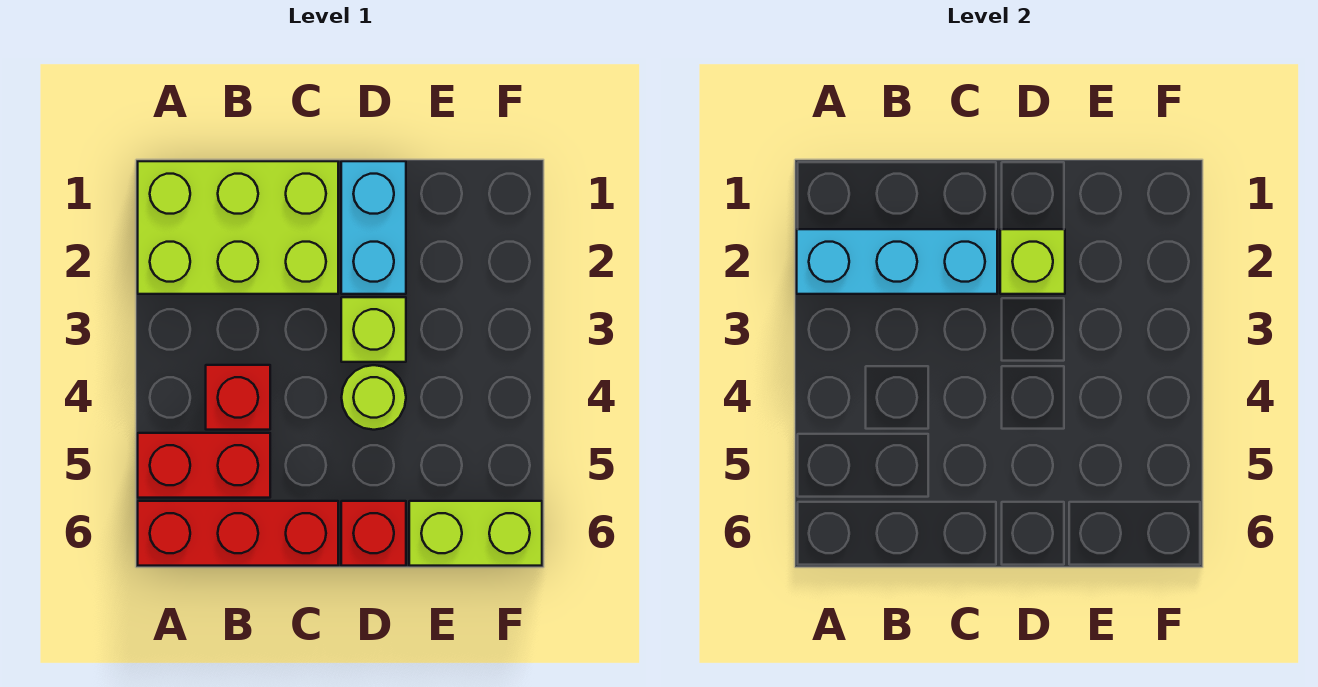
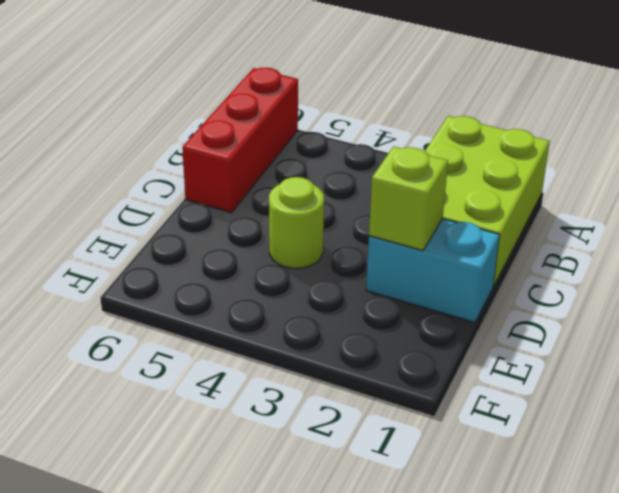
none -> red brick A5:B5 level 1
none -> red brick B4 level 1

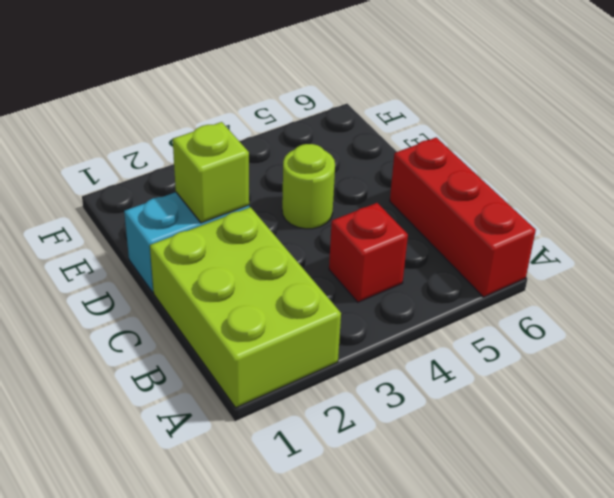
none -> red brick A5:B5 level 1
none -> lime brick D3 level 1

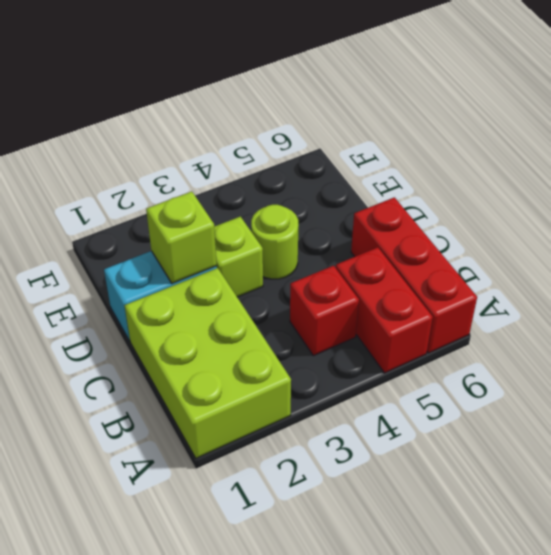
none -> red brick D6 level 1
none -> lime brick E6:F6 level 1

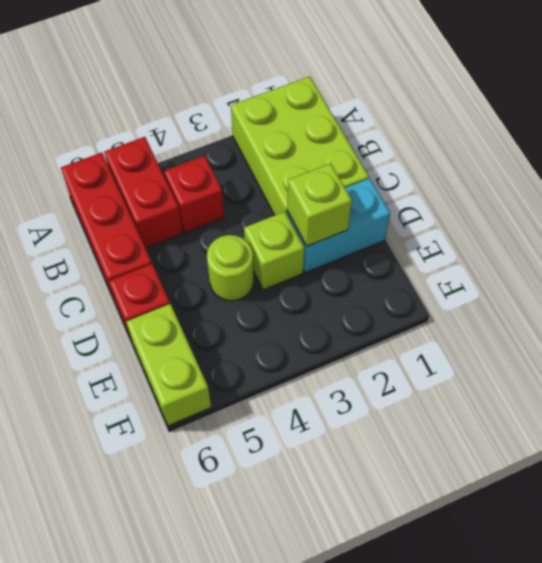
none -> cyan brick A2:C2 level 2

